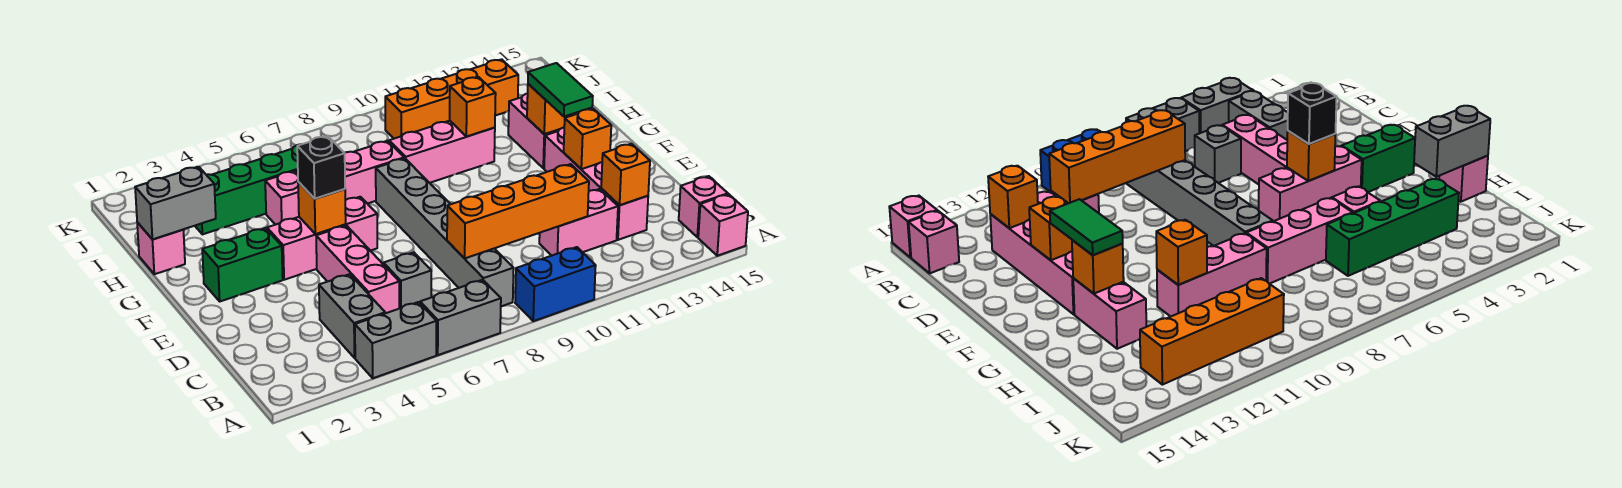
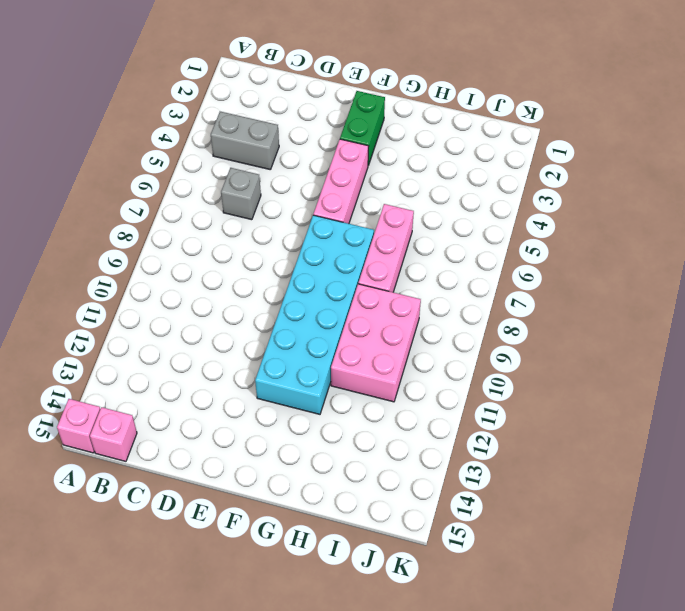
cyan brick F7:G12 level 1 -> grey brick B8:G8 level 1
pink brick H9:I11 level 1 -> pink brick H9:H11 level 1
none -> grey brick A4:A5 level 1
none -> grey brick A6:A7 level 1
none -> blue brick A9:A10 level 1

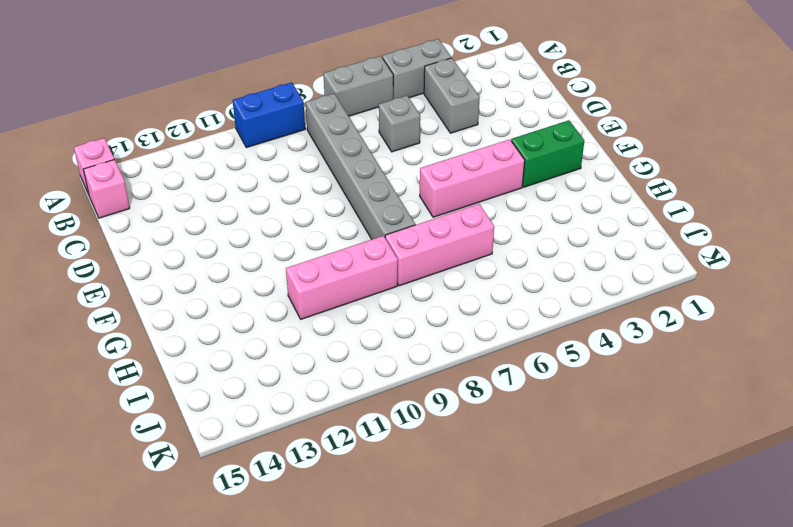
none -> pink brick C5:E5 level 1
none -> pink brick C11:C12 level 1
none -> pink brick C13:F13 level 1

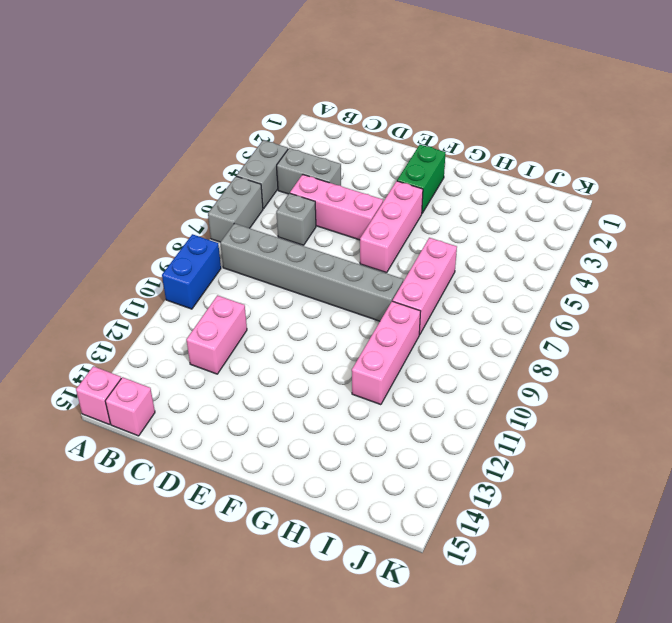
none -> pink brick C13:F13 level 1
none -> pink brick G13:H13 level 1
none -> pink brick H1 level 1

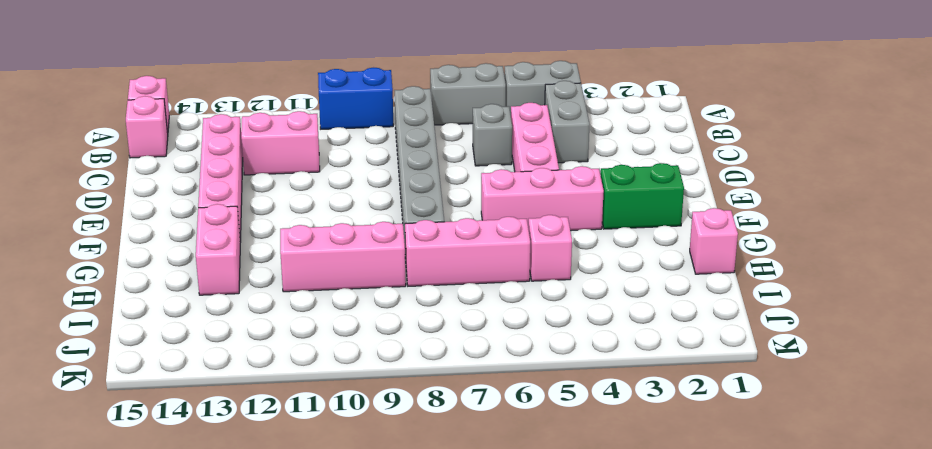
none -> green brick I3:I6 level 1
none -> orange brick J10:J13 level 1
none -> orange brick C8:C11 level 2

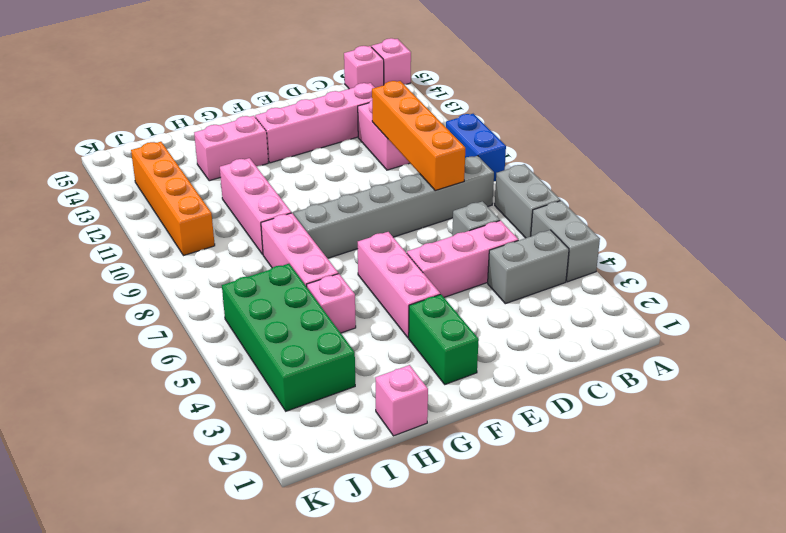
green brick I3:J6 level 1 -> green brick I3:I6 level 1
none -> orange brick C13 level 2
none -> orange brick E13 level 2
none -> orange brick F5 level 2

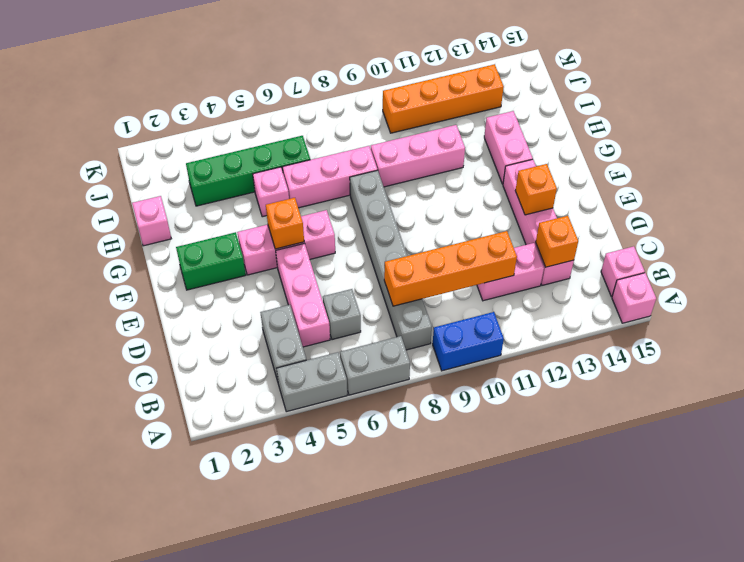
none -> orange brick G13 level 2
none -> grey brick H1:H2 level 2
none -> orange brick H11 level 2

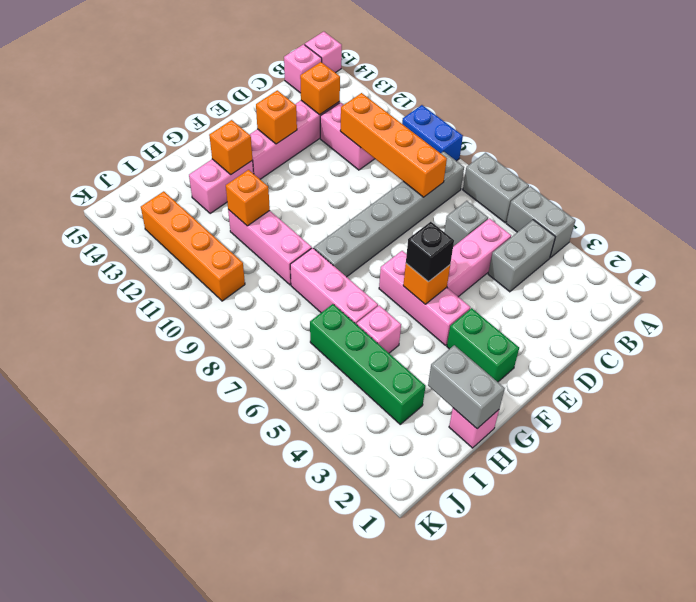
none -> green tile F13:G13 level 3

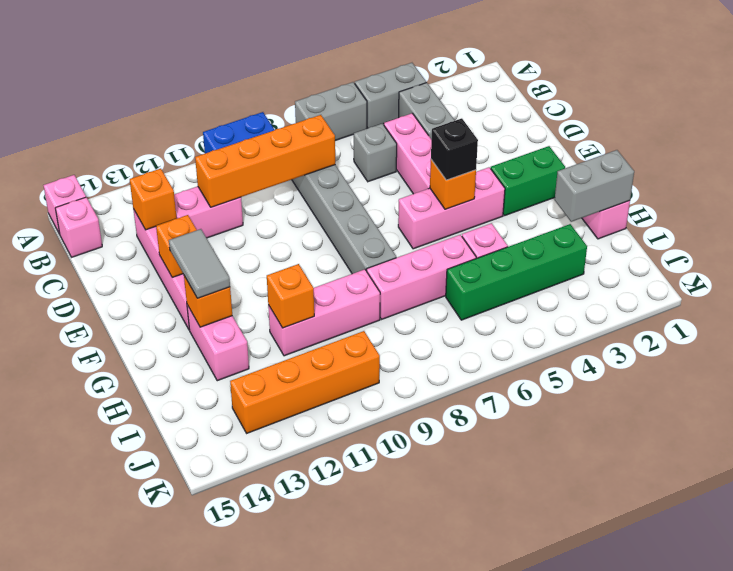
grey tile F13:G13 level 3 -> green tile F13:G13 level 3

